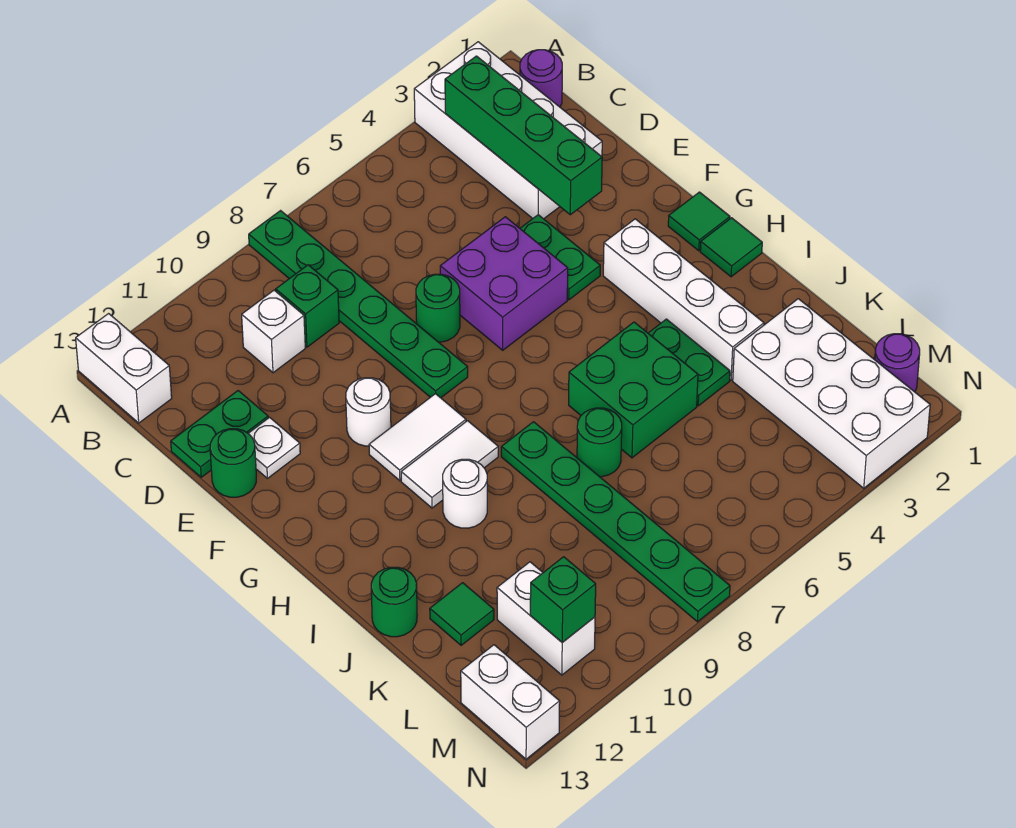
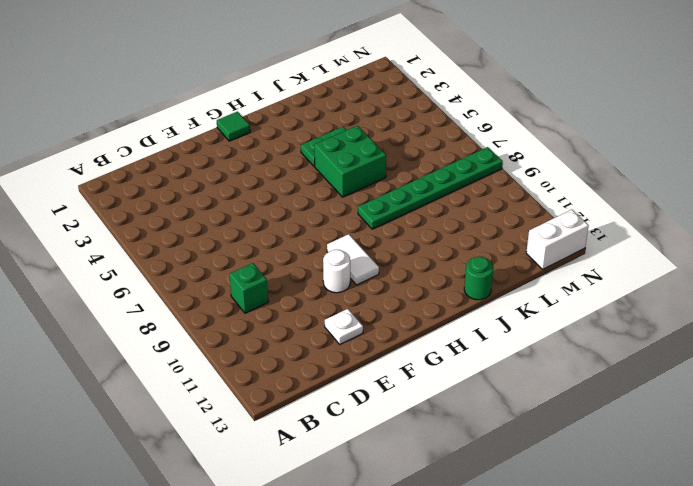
none -> white brick A2:D3 level 1
none -> green plate A8:F8 level 1
none -> white brick A13:B13 level 1
none -> purple round brick B1 level 1

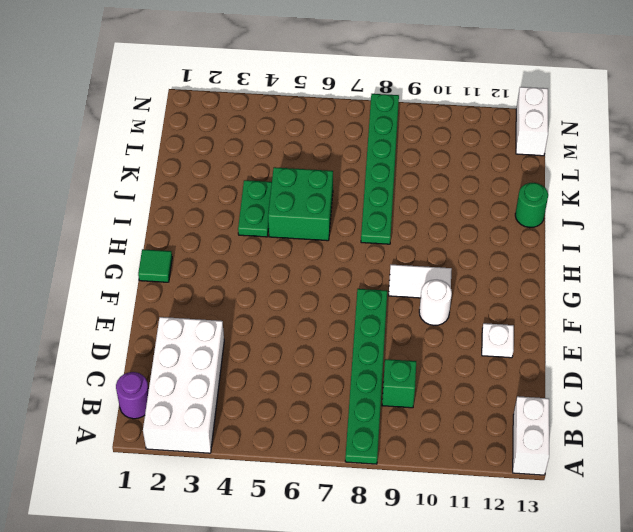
none -> white brick C10 level 1
none -> green plate D12:D13 level 1
none -> green plate E4:F4 level 1
none -> purple brick E5:F6 level 1

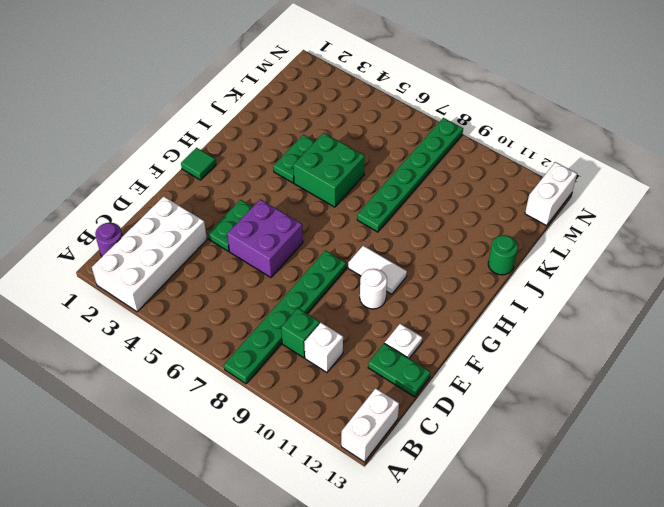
none -> green round brick E7 level 1
none -> green round brick E13 level 1
none -> white brick G3:J3 level 1
none -> green tile H1 level 1

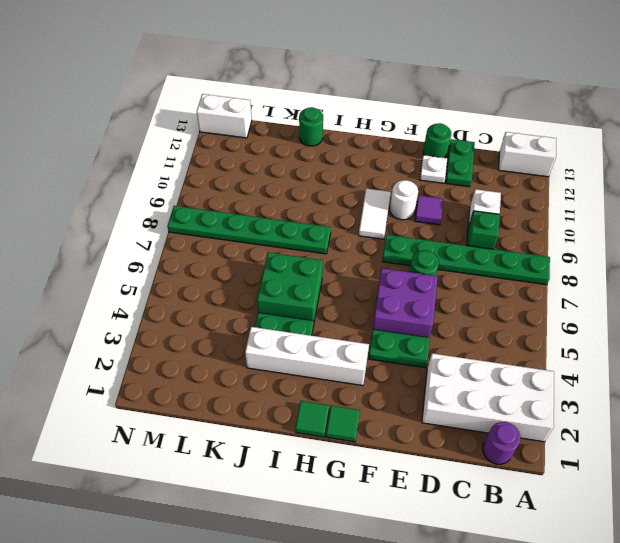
purple tile E10 level 1 -> none
none -> white tile H9:H10 level 1
none -> white round brick I10 level 1
none -> green round brick J7 level 1
none -> white brick K2:N3 level 1

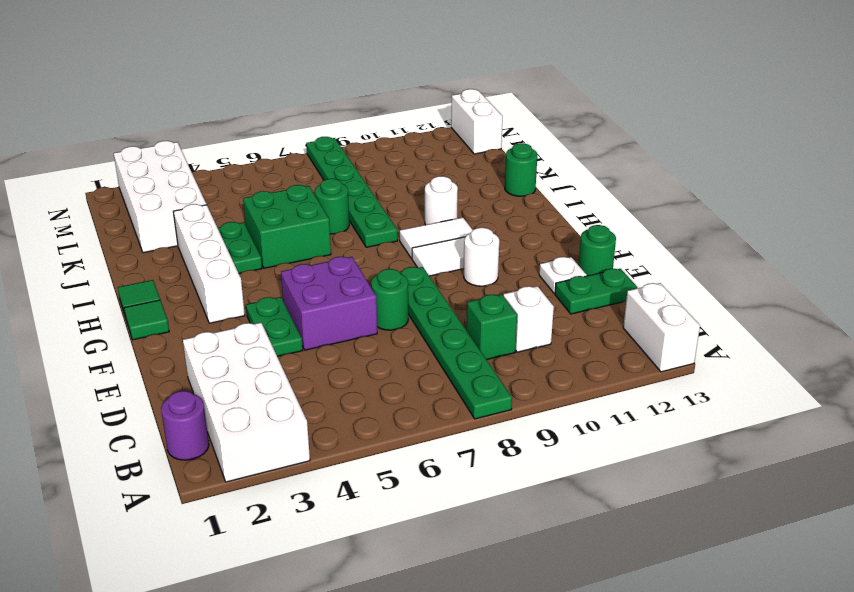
none -> green tile K12 level 1
none -> white brick L11:M11 level 1
none -> purple round brick M1 level 1
none -> green brick B3:E3 level 2

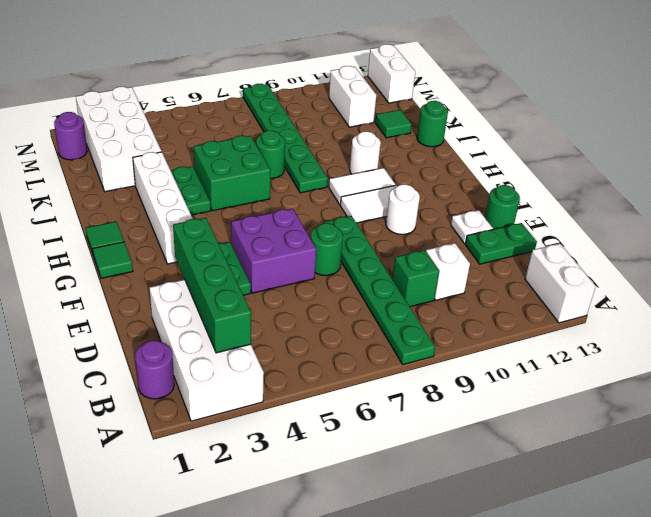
none -> green brick M11 level 2

